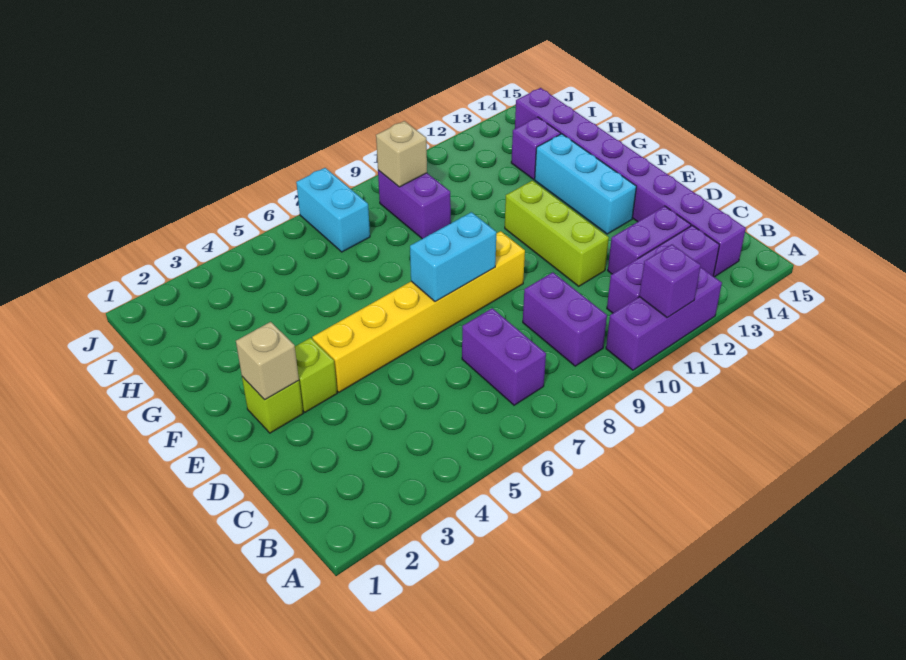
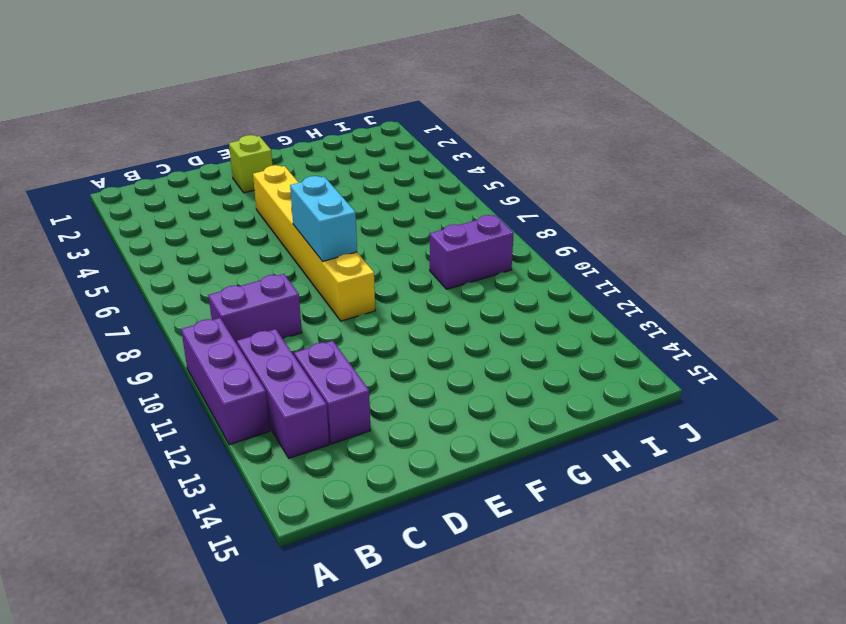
none -> purple brick B7:C7 level 1
none -> purple brick B14:I14 level 1
none -> lime brick D11:F11 level 1

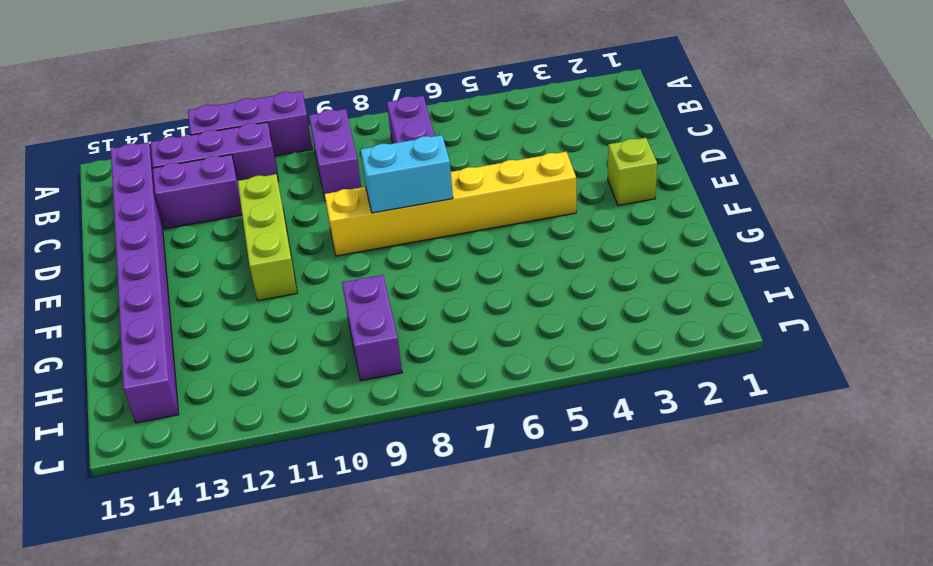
none -> lime brick E3 level 1
none -> cyan brick E13:G13 level 1
none -> purple brick H13 level 1

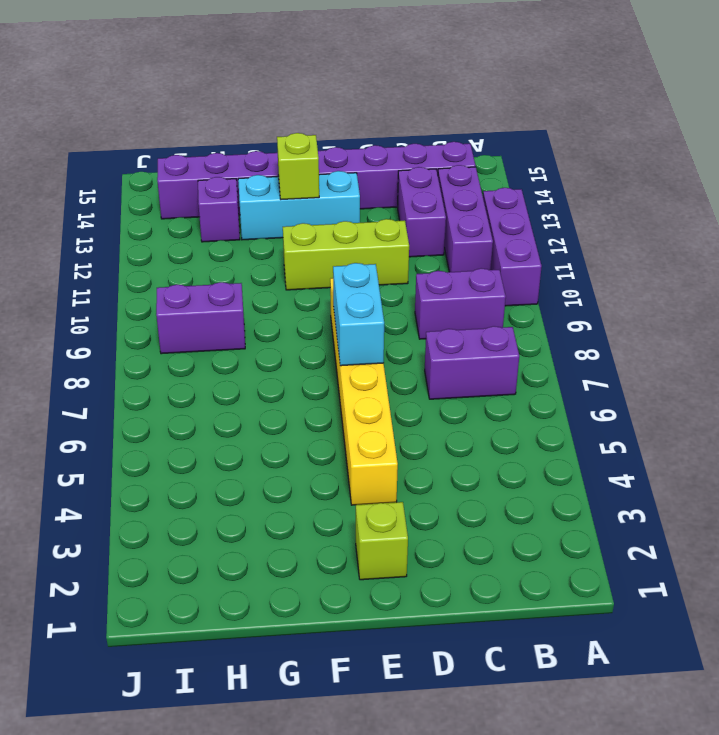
lime brick F13 level 2 -> lime brick E3 level 1
none -> cyan brick I7:J7 level 1
none -> purple brick A11 level 2
none -> tan brick E2 level 2

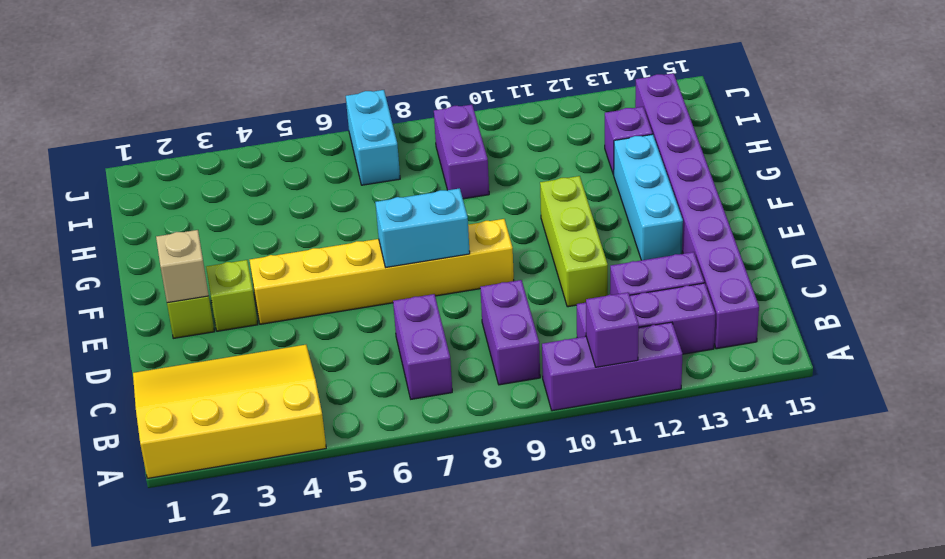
yellow slope A1:C4 level 1 top A -> none
none -> tan brick I9 level 2

